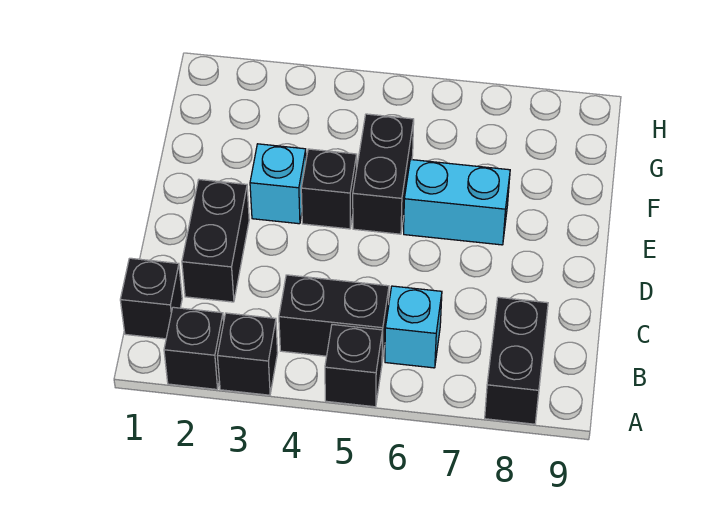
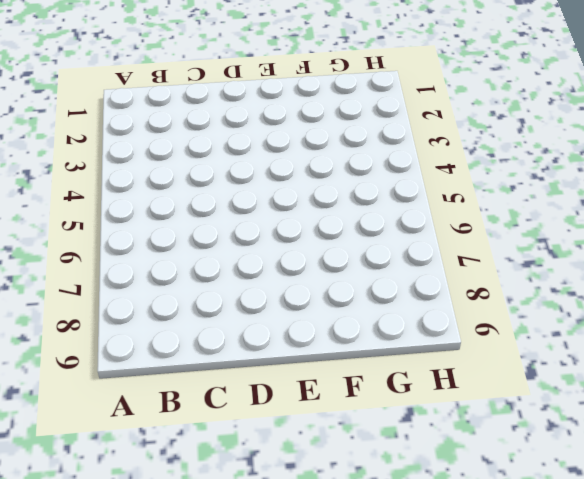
none -> black brick A2 level 1
none -> black brick A3 level 1
none -> black brick A5 level 1

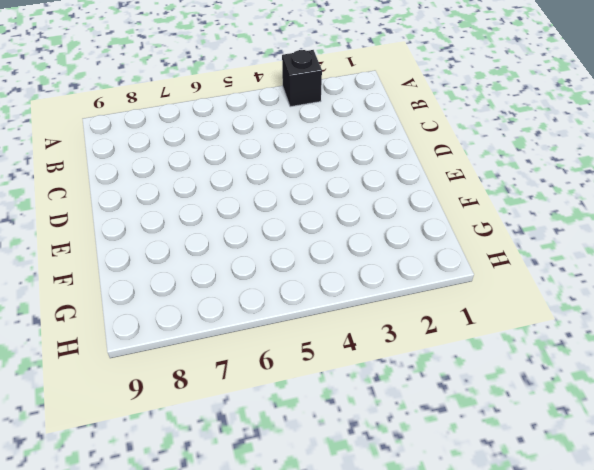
none -> black brick A2 level 1
none -> black brick A5 level 1
none -> black brick A8:B8 level 1

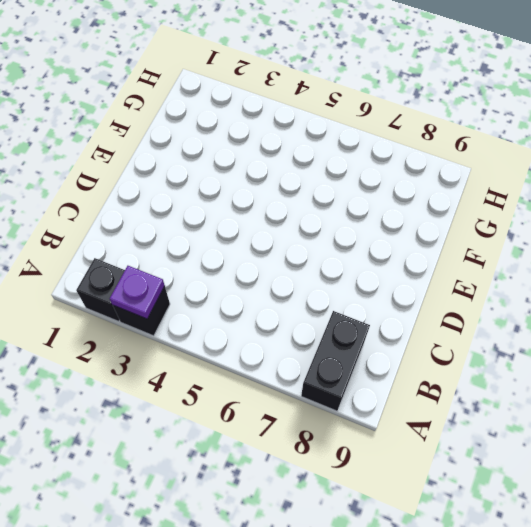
purple plate A3 level 2 -> none
none -> black brick A5 level 1
none -> black brick B1 level 1
none -> black brick B4:B5 level 1

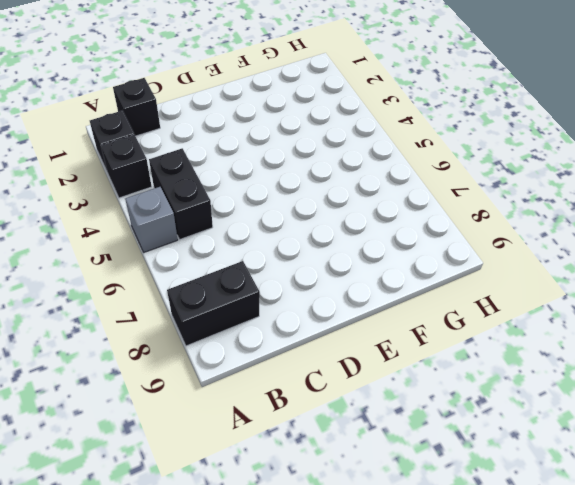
grey brick A5 level 1 -> black brick A5 level 1
none -> cyan brick B6 level 1
none -> black brick C2:D2 level 1
none -> cyan brick E3 level 1

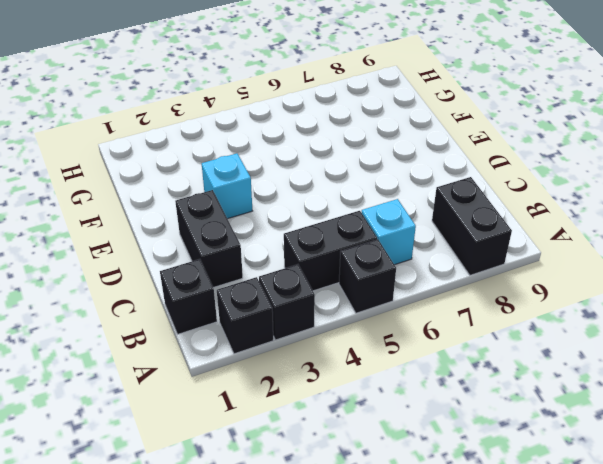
none -> black brick E4 level 1
none -> black brick E5:F5 level 1
none -> cyan brick E6:E7 level 1

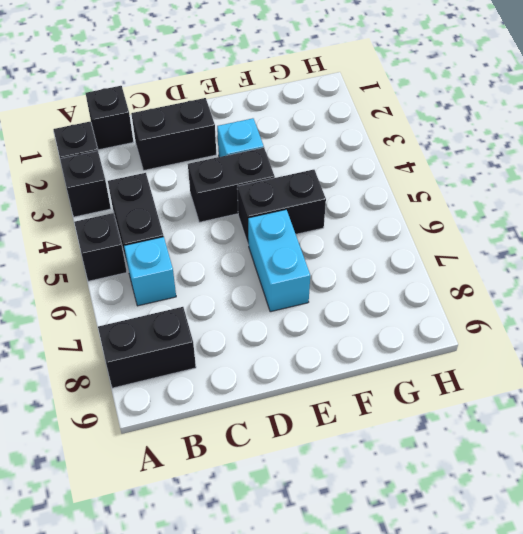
black brick D4:E4 level 1 -> black brick E4 level 1

